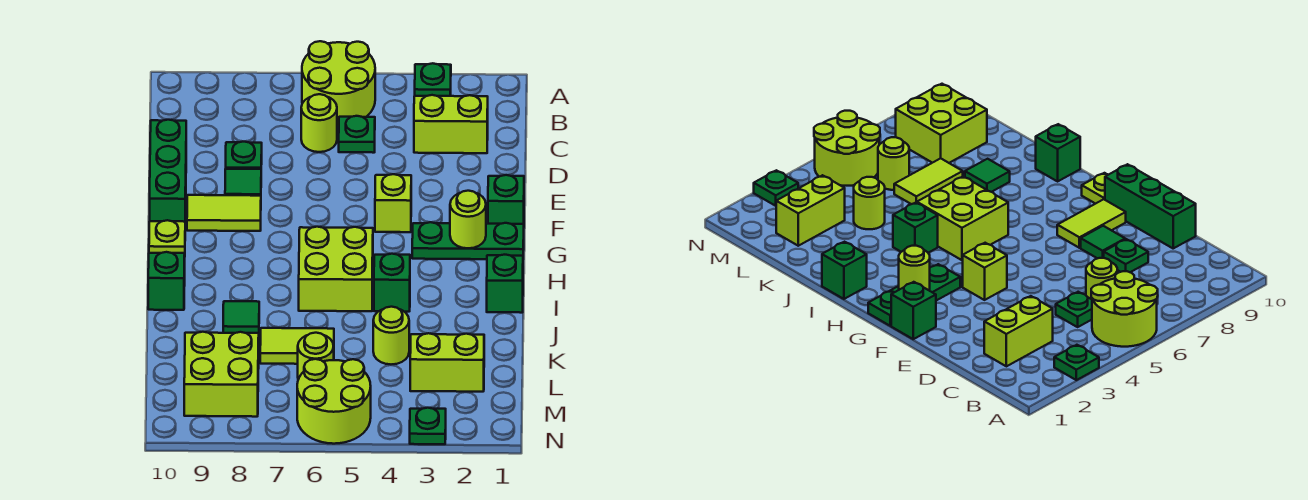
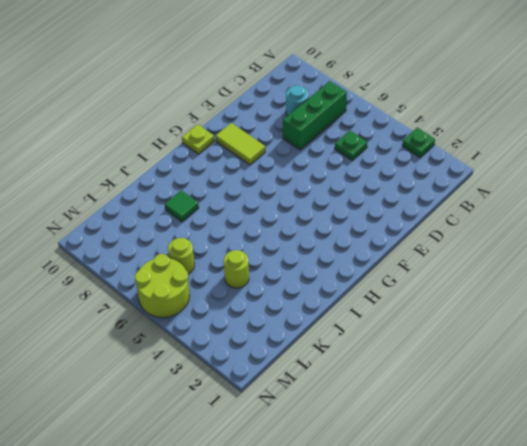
green brick B7:D7 level 1 -> green brick D10:F10 level 1
cyan round brick C8 level 1 -> none
none -> lime round brick A5:B6 level 1
none -> lime brick C2:C3 level 1
none -> lime round brick C6 level 1

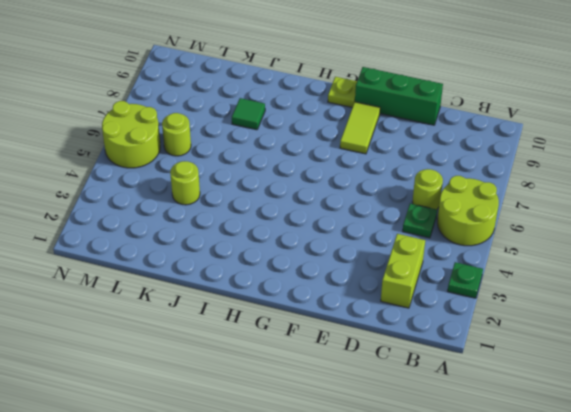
none -> green plate D8 level 1
none -> green tile E8 level 1
none -> green brick F1 level 1

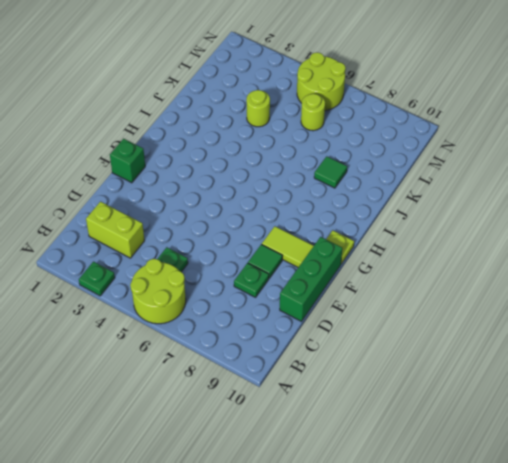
none -> lime round brick C6 level 1
none -> lime brick F4 level 1
none -> green plate G1:G3 level 1

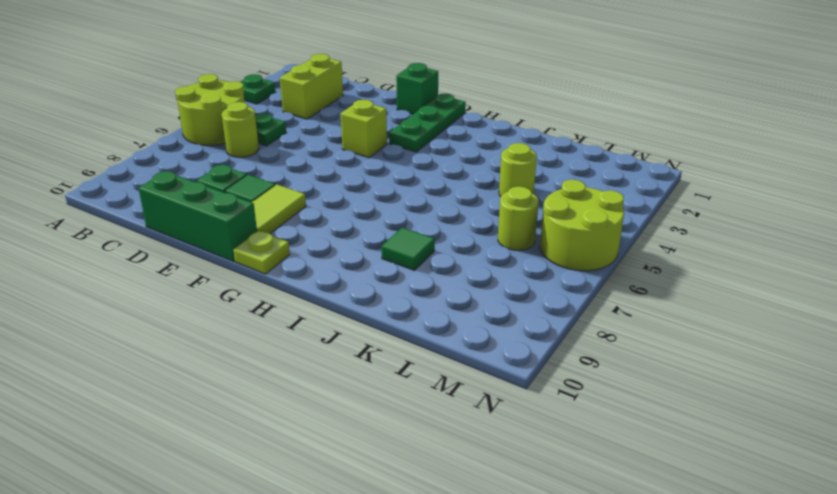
none -> lime brick H5:I6 level 1
none -> green brick I1 level 1
none -> green brick I4 level 1

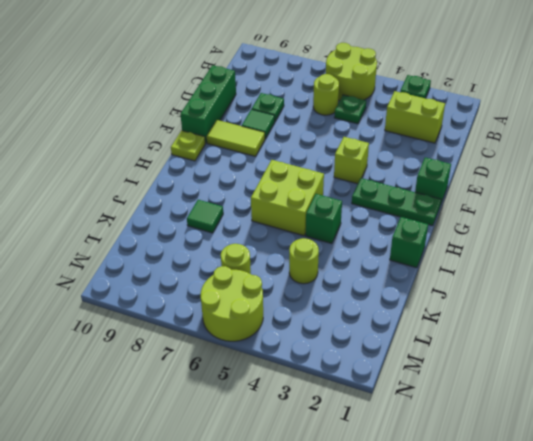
none -> green brick I10 level 1
none -> lime tile K6:K7 level 1
none -> lime brick L2:L3 level 1

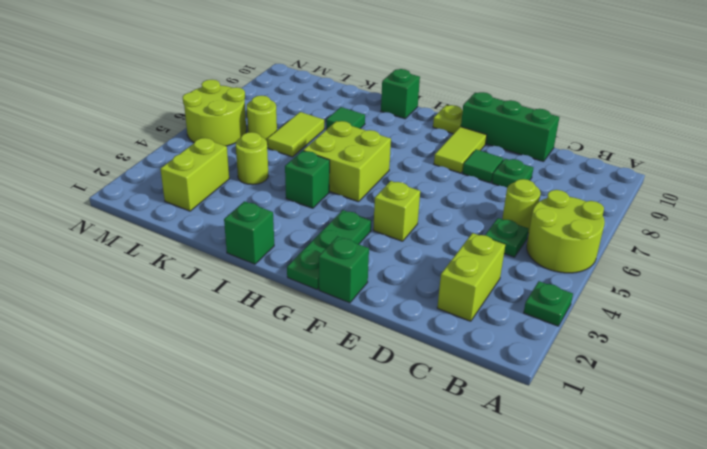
none -> lime brick L8:M9 level 1
none -> green plate N3 level 1
none -> lime round brick G2 level 2

